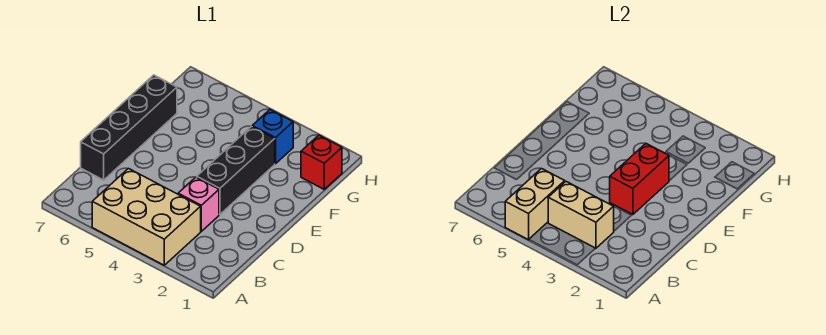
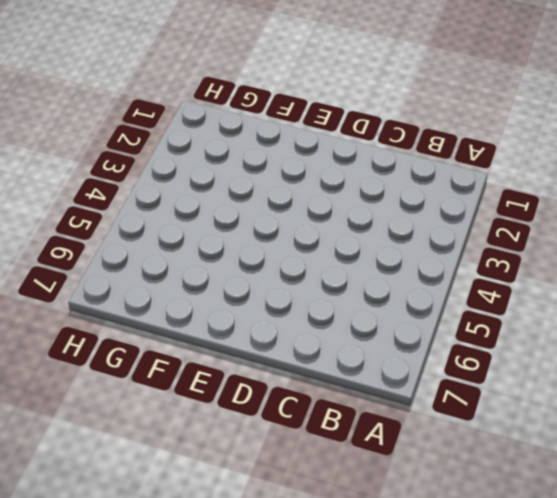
none -> tan brick A3:B5 level 1
none -> pink brick C3 level 1

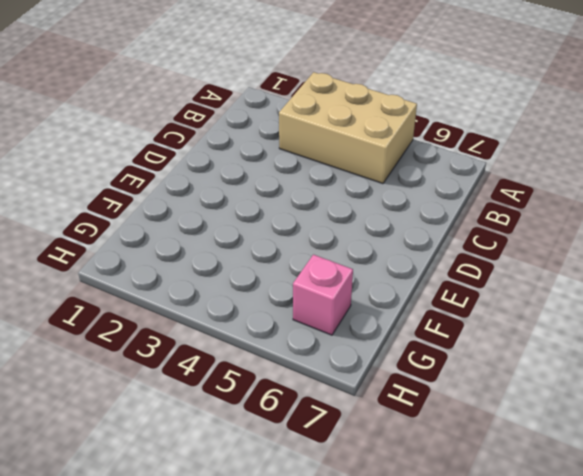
pink brick G6 level 1 -> pink brick C3 level 1
none -> black brick C7:F7 level 1
none -> black brick D3:F3 level 1

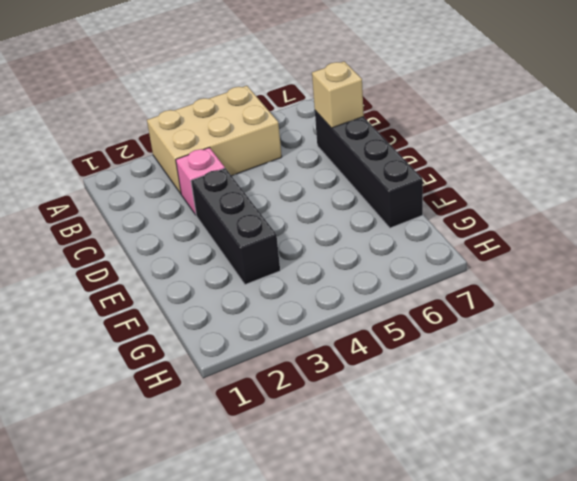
tan brick C7 level 2 -> none
none -> red brick G1 level 1
none -> blue brick G3 level 1

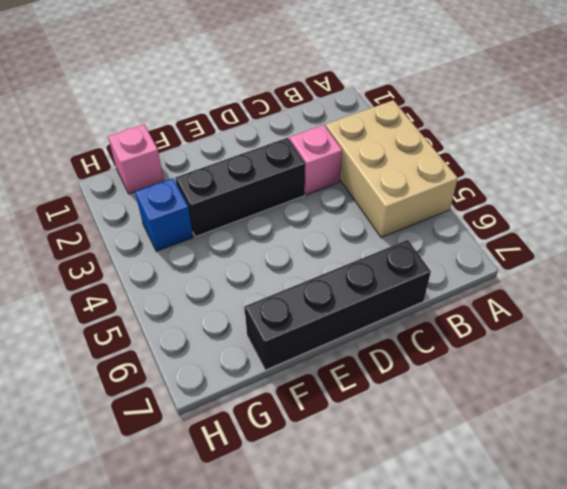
pink brick G1 level 1 -> red brick G1 level 1
none -> tan brick A5:B5 level 2
none -> tan brick B3:B4 level 2

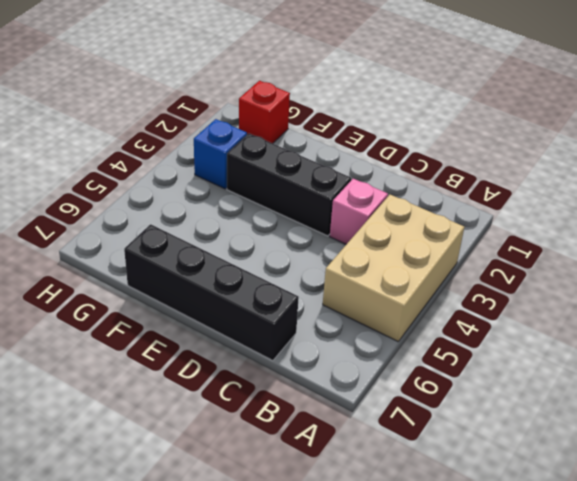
none -> tan brick A5:B5 level 2
none -> tan brick B3:B4 level 2

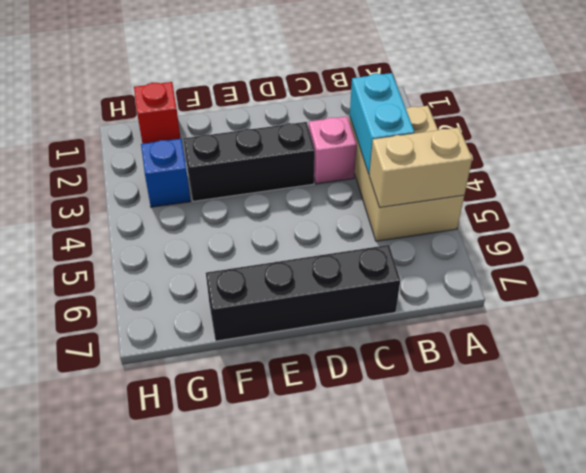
cyan brick B3:B4 level 2 -> tan brick B3:B4 level 2
none -> red brick D3:E3 level 2

